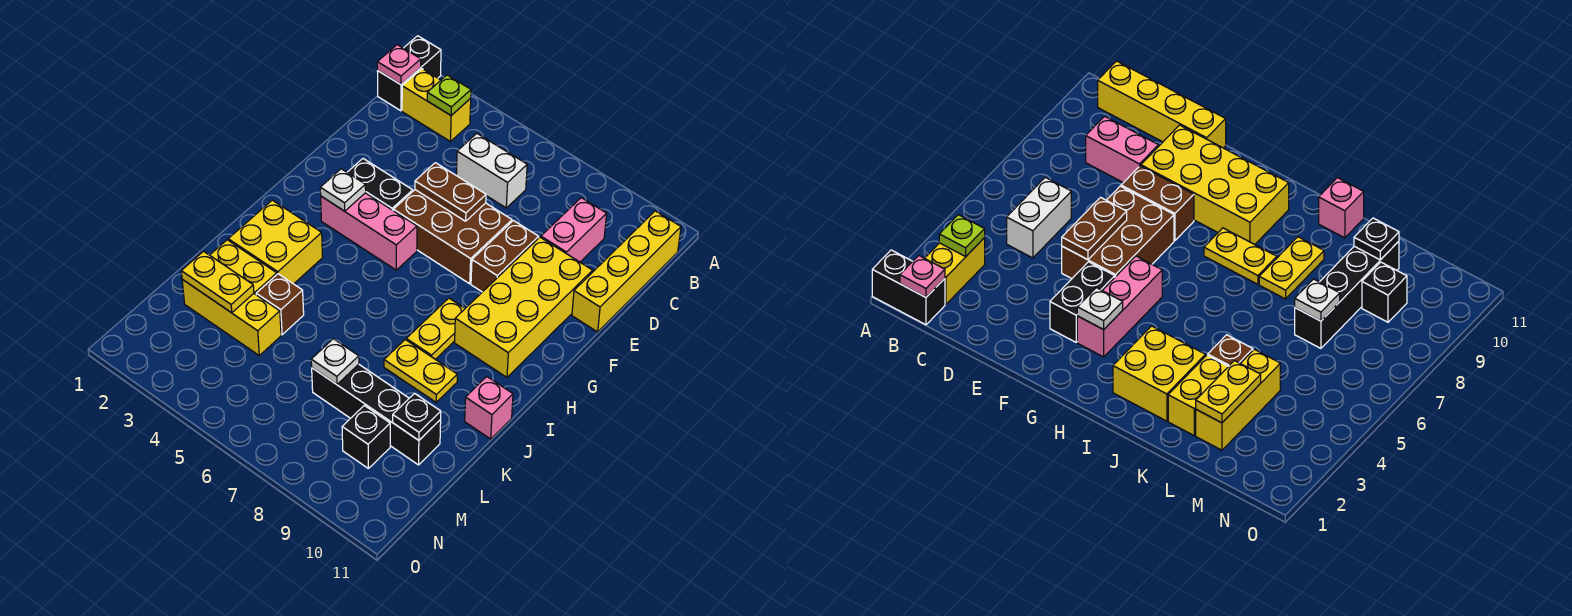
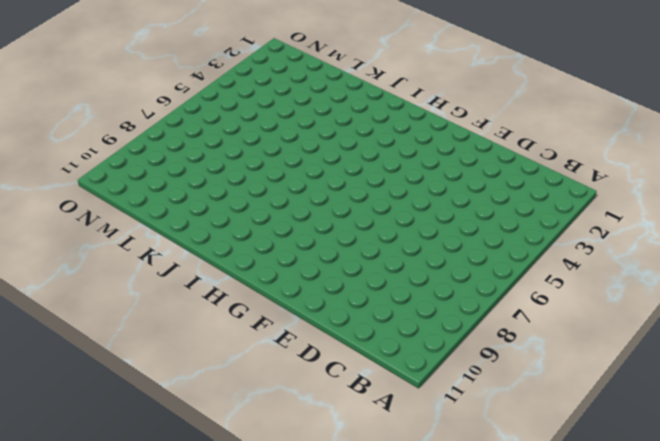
none -> black brick A1:B1 level 1
none -> yellow brick B2:B3 level 1
none -> yellow brick B11:E11 level 1

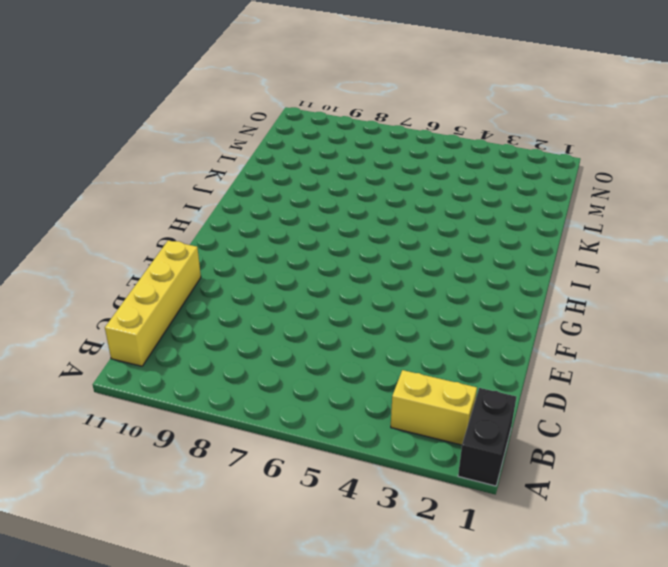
none -> white brick C5:C6 level 1
none -> pink brick C9:D9 level 1
none -> brown brick E5:F7 level 1

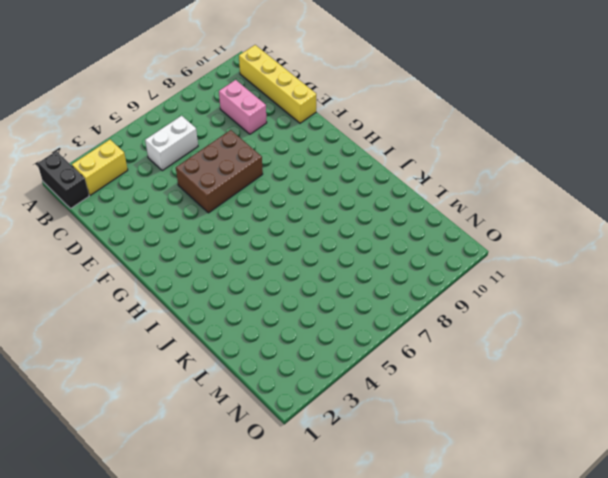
none -> brown brick E8:F8 level 1
none -> yellow brick E9:H10 level 1
none -> black brick F3:F4 level 1

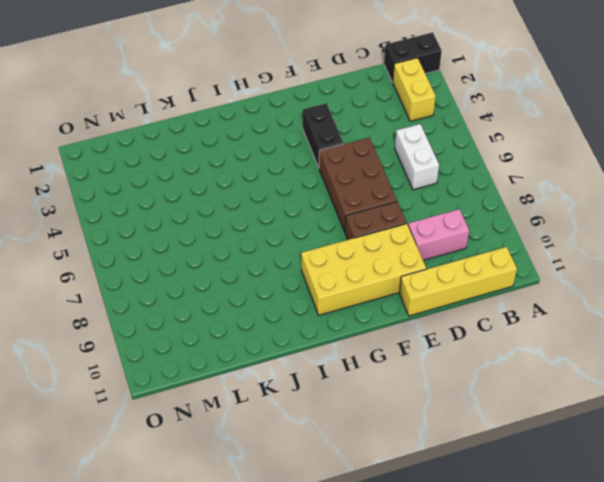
none -> pink brick G3:G5 level 1
none -> yellow plate H8:I8 level 1
none -> yellow brick I2:J3 level 1

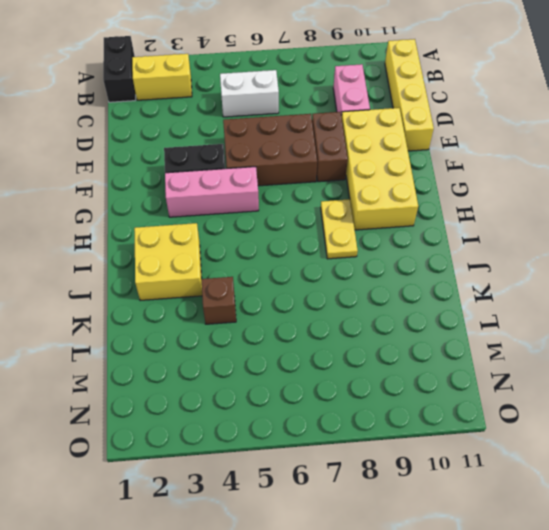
none -> yellow plate J8:J9 level 1
none -> pink brick J11 level 1
none -> yellow brick K2:K3 level 1

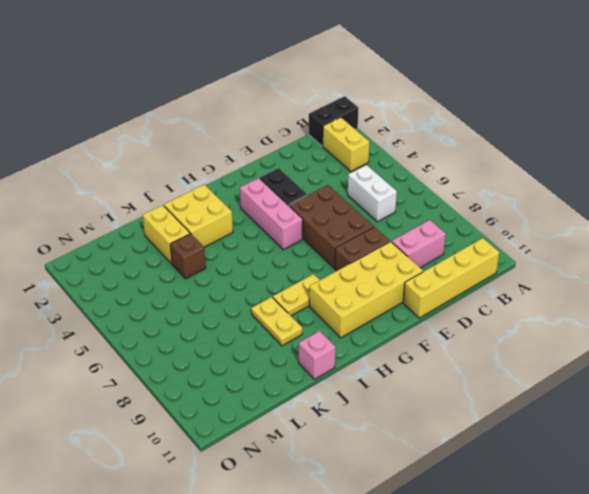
none -> yellow brick L2:L4 level 1
none -> black brick L7:L10 level 1
none -> black brick M9 level 1

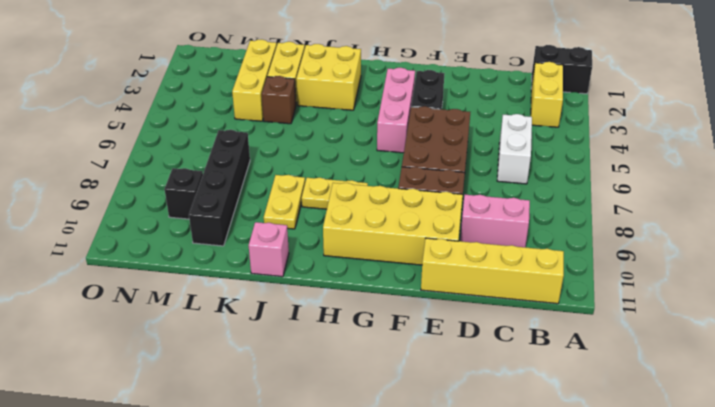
none -> pink plate B1 level 2
none -> lime plate B3 level 2
none -> brown plate E5:E6 level 2

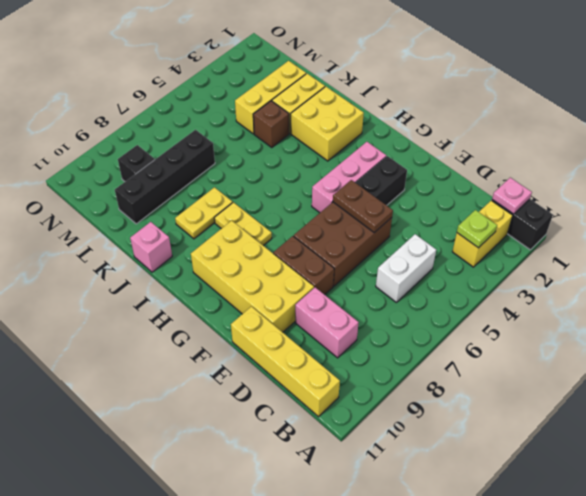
brown plate E5:F5 level 2 -> brown plate E5:E6 level 2
none -> white plate G3 level 2
none -> yellow plate L2:L3 level 2
none -> white plate L7 level 2

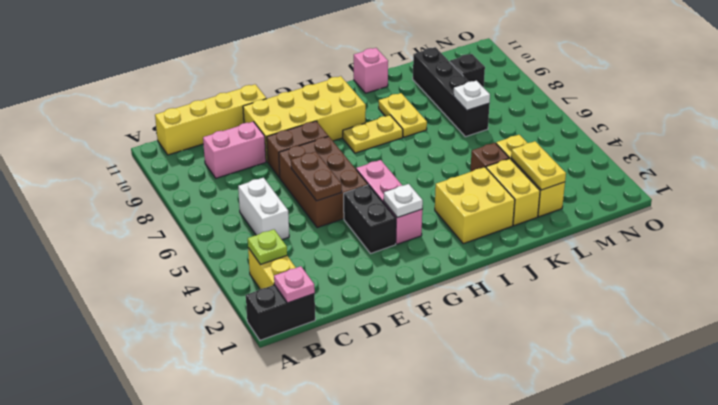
none -> black plate L10 level 2

